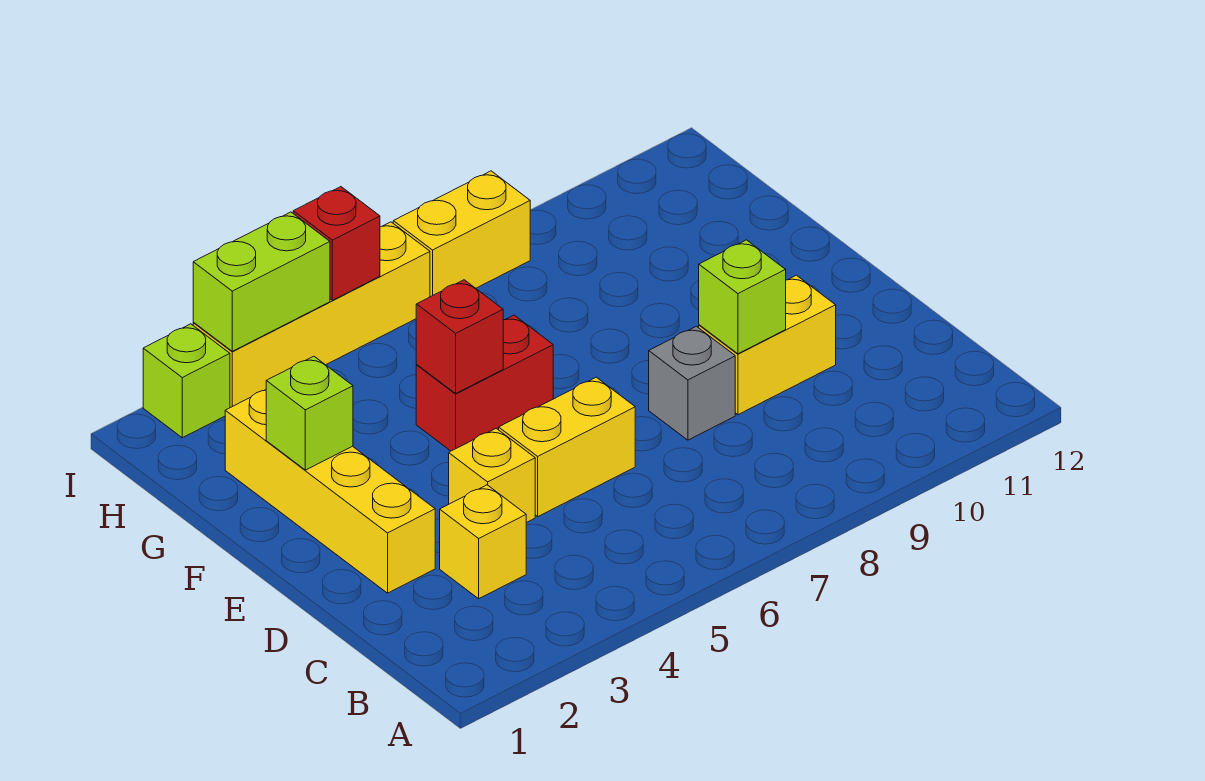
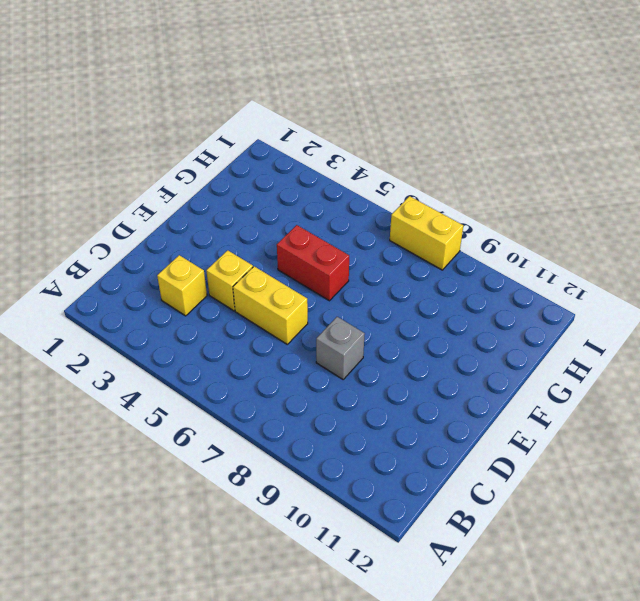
none -> yellow brick D2:G2 level 1
none -> yellow brick D9:D10 level 1
none -> lime brick I2 level 1

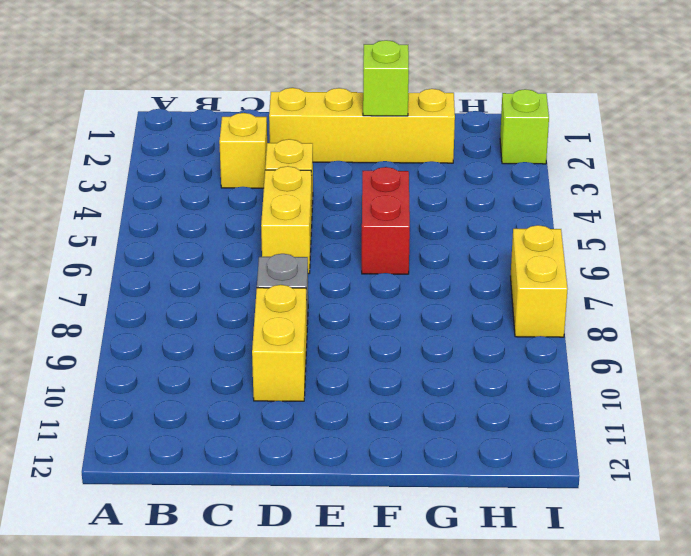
none -> yellow brick I3:I6 level 1
none -> lime brick D9 level 2
none -> red brick F5 level 2

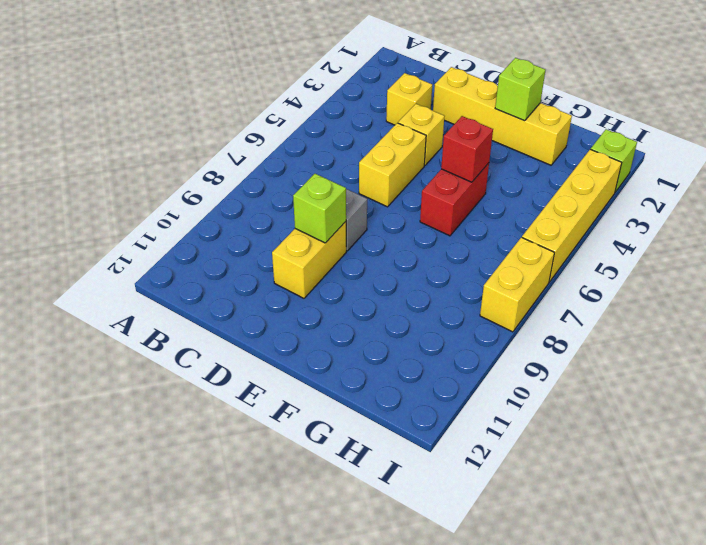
none -> lime brick I3:I4 level 2
none -> red brick I5 level 2

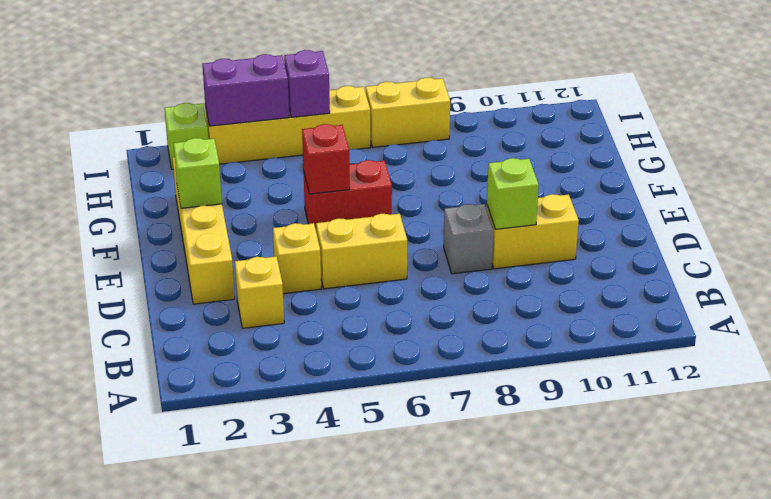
purple brick I3:I4 level 2 -> lime brick I3:I4 level 2
purple brick I5 level 2 -> red brick I5 level 2

